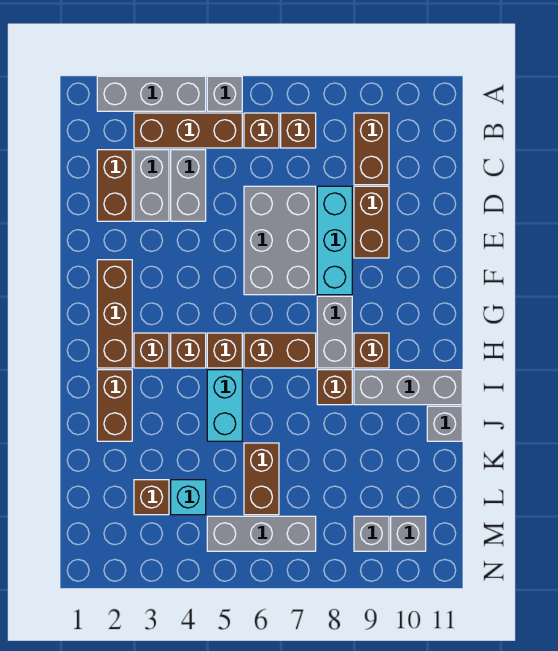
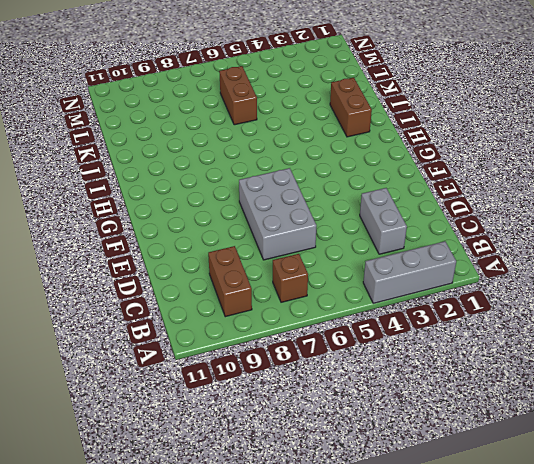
none -> grey brick A5 level 1
none -> brown brick B3:B5 level 1
none -> brown brick B6 level 1
none -> brown brick C2:D2 level 1

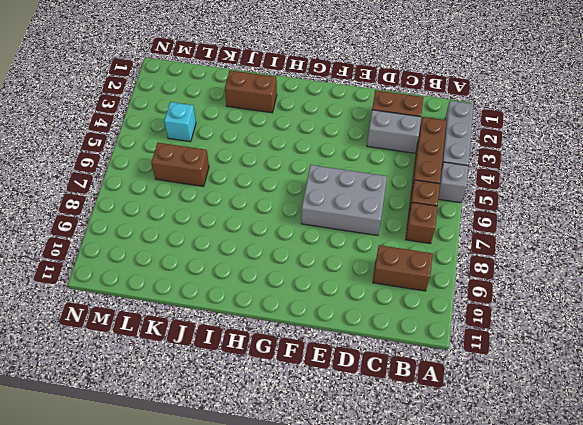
none -> grey brick C4:D4 level 1
none -> cyan brick D8:F8 level 1
none -> brown brick D9:E9 level 1
none -> brown brick F2:H2 level 1

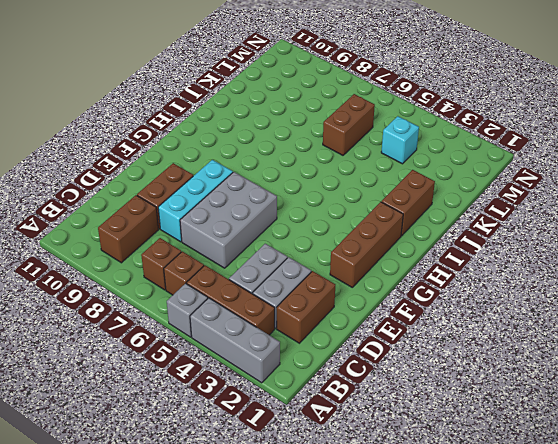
none -> grey brick G8:H8 level 1
none -> brown brick H3 level 1
none -> brown brick H4 level 1
none -> brown brick H5 level 1

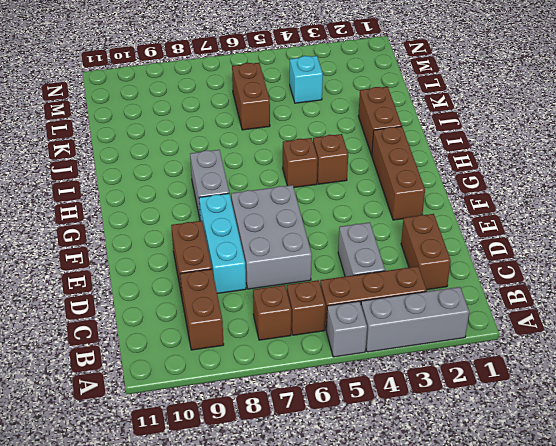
none -> grey brick C3:D3 level 1
none -> brown brick H3 level 1
none -> brown brick H6:H7 level 1
none -> brown brick H9 level 1

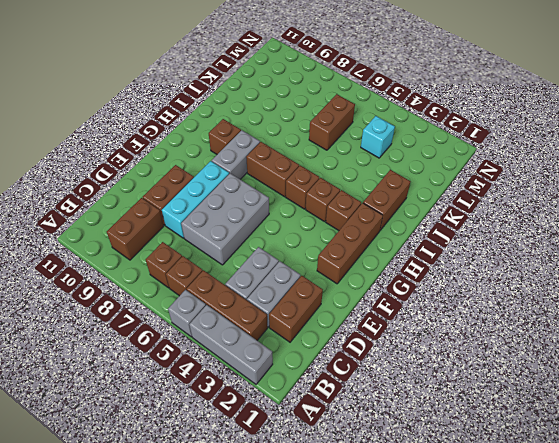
none -> cyan brick I5:J5 level 1
none -> brown brick I8 level 1
none -> grey brick I9:I11 level 1
none -> grey brick J11 level 1

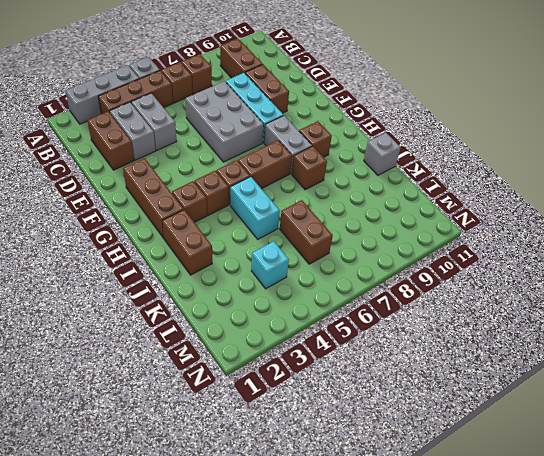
none -> grey brick I9:I11 level 1
none -> brown brick L3 level 1
none -> grey brick M5:M7 level 1
none -> grey brick M9 level 1

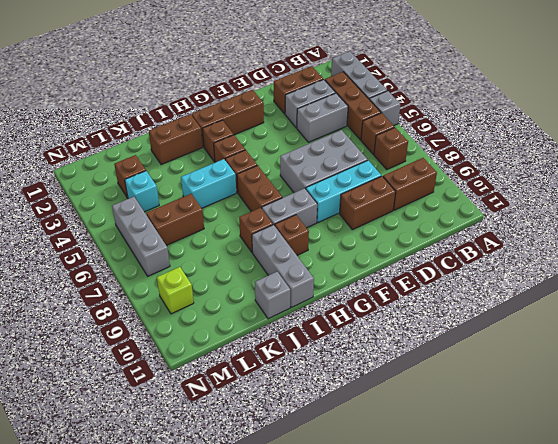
lime brick M9 level 1 -> grey brick M9 level 1
none -> grey brick M10 level 1

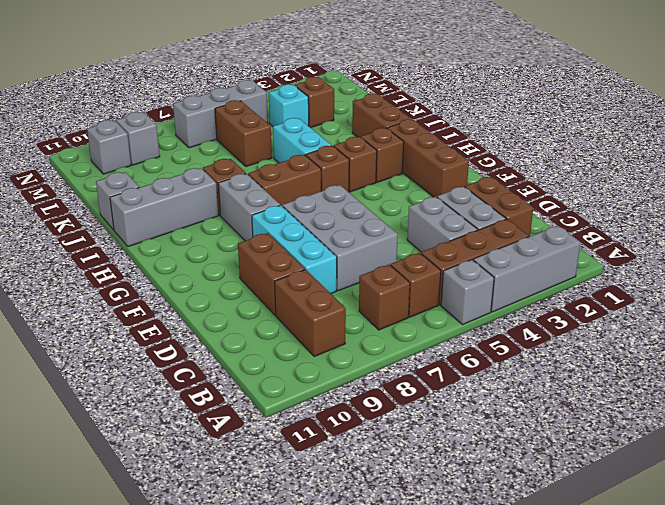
none -> brown brick H9 level 1

